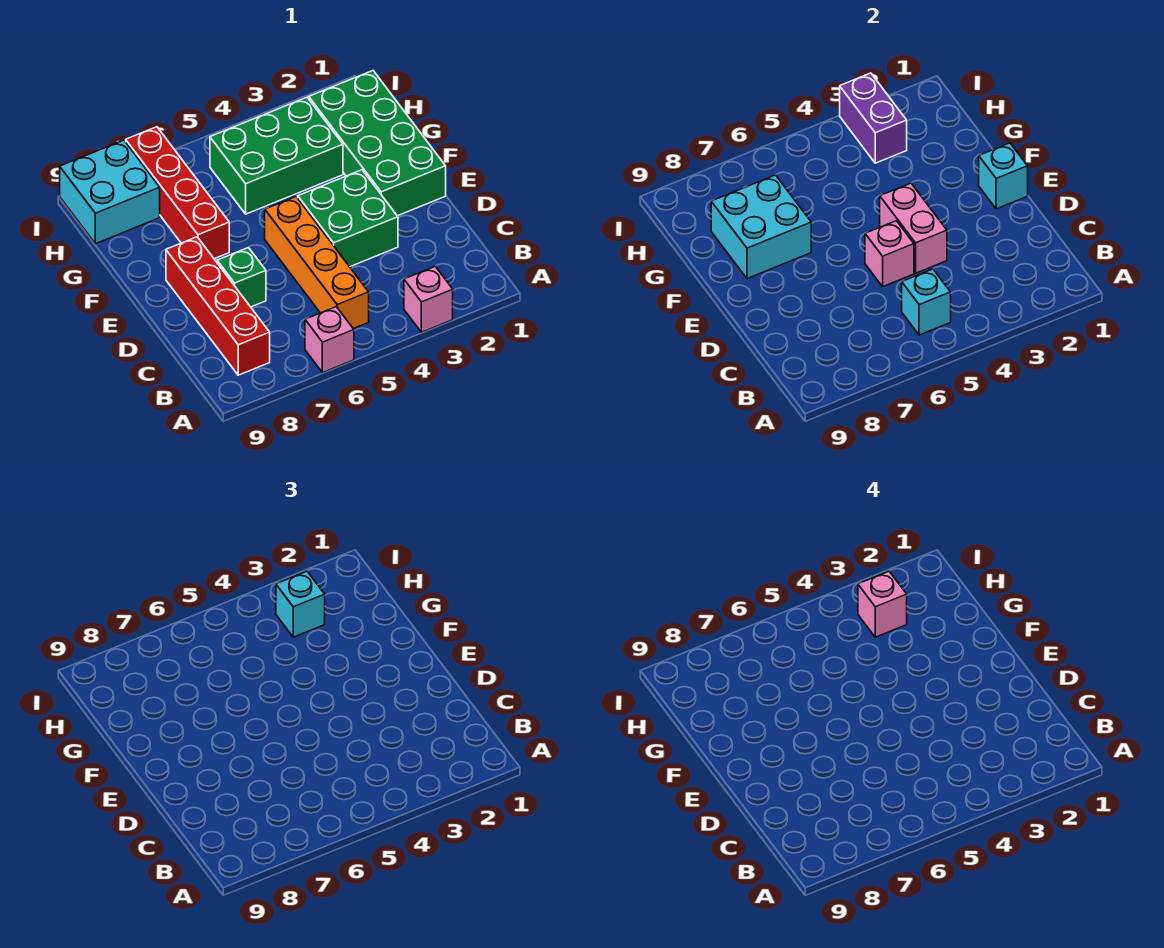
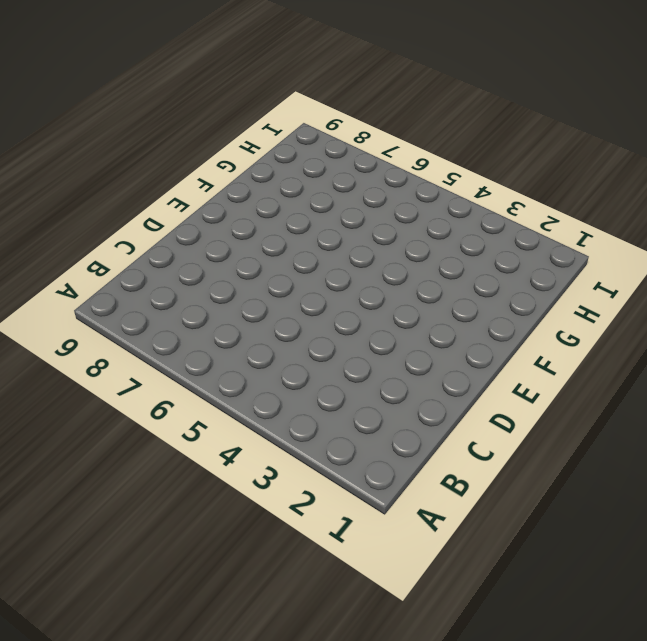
none -> pink brick A3 level 1
none -> pink brick A6 level 1
none -> orange brick B5:E5 level 1

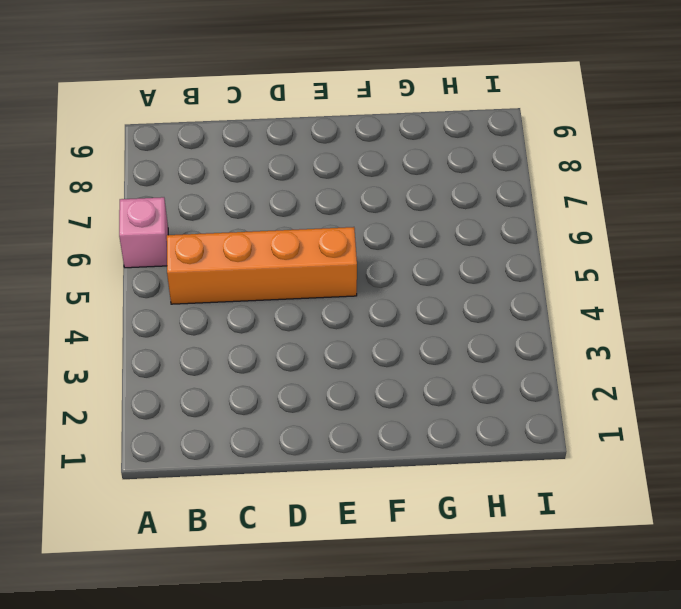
none -> pink brick A3 level 1
none -> red brick B8:E8 level 1
none -> green brick D3:E4 level 1

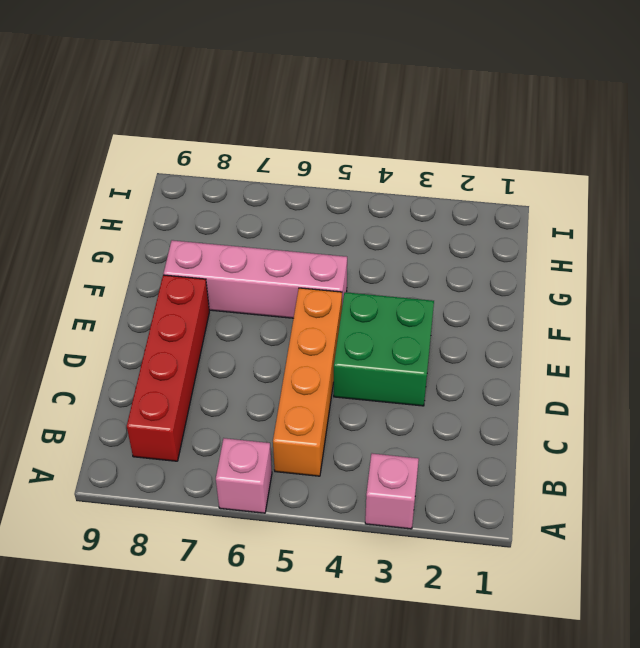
pink brick F5:F8 level 1 -> red brick F7:I7 level 1
none -> green brick D7 level 1
none -> green brick E1:H2 level 1
none -> green brick G3:H5 level 1

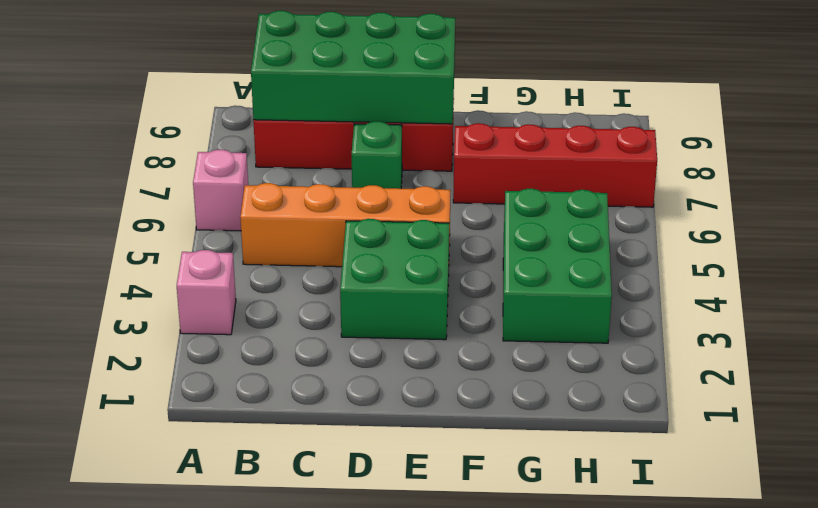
green brick B8:E9 level 2 -> green brick E1:H2 level 1
none -> cyan brick H8:I9 level 1
none -> cyan brick B5 level 2
none -> pink brick D4:E4 level 2

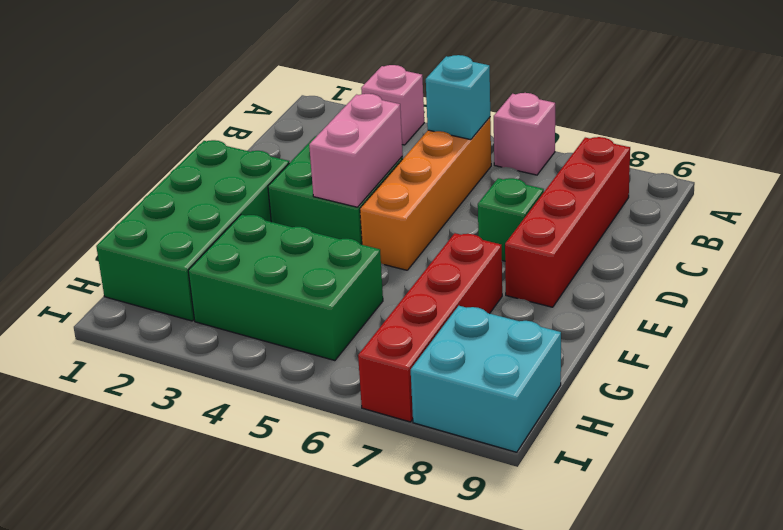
none -> pink brick D5 level 2
none -> cyan brick E1 level 2
none -> cyan brick F7:G8 level 2

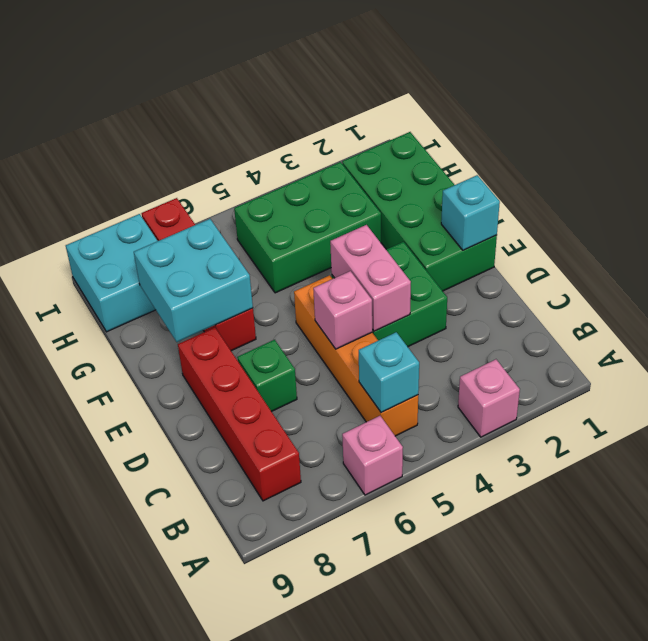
none -> purple brick H3:I3 level 2
none -> cyan brick H3 level 3
none -> pink brick H3 level 4

